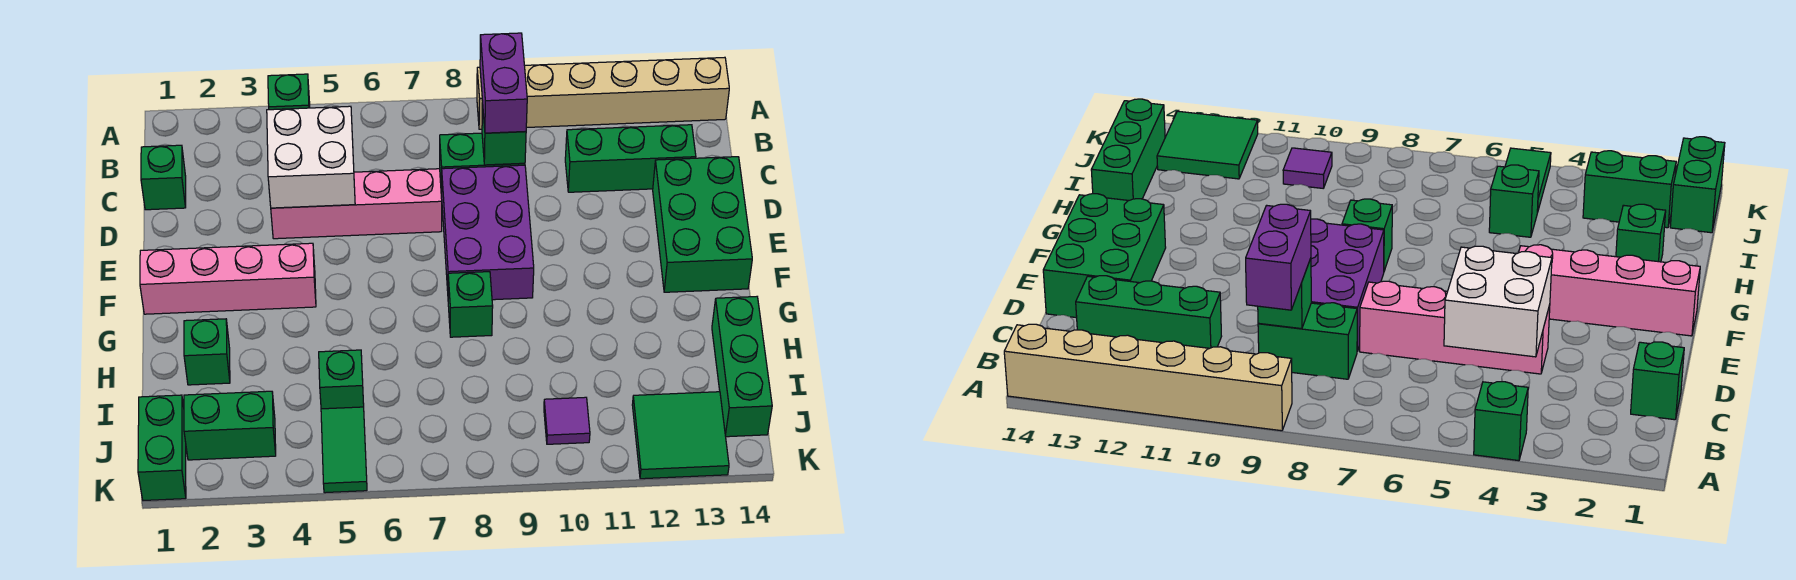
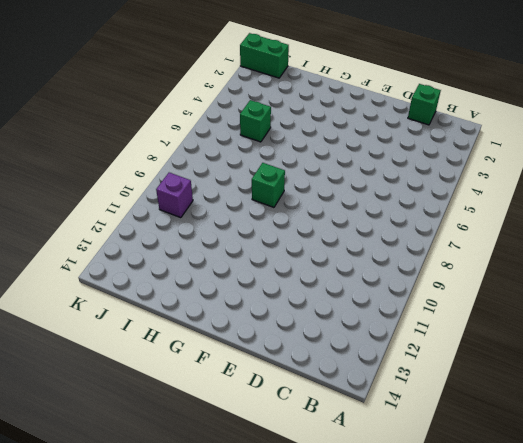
purple brick J10 level 1 -> purple tile J10 level 1
none -> green brick A4 level 1
none -> tan brick A9:A14 level 1
none -> green brick C8:C9 level 1

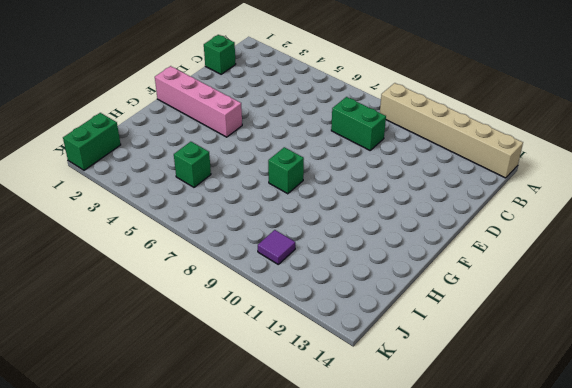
none -> green brick A4 level 1
none -> green brick C11:C13 level 1
none -> pink brick D4:D7 level 1

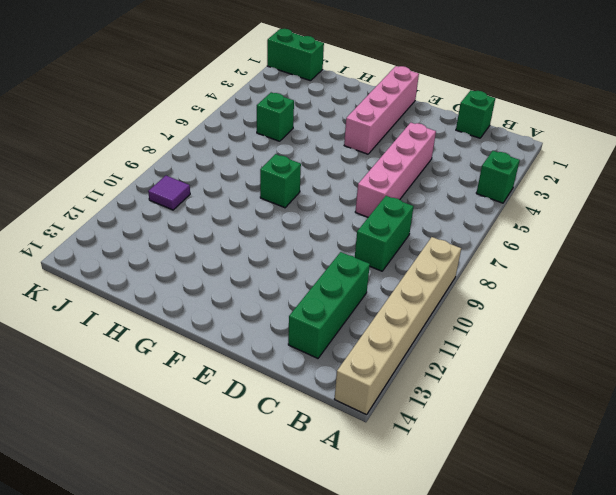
none -> purple brick D8:F9 level 1
none -> green brick D13:F14 level 1
none -> green brick H2 level 1

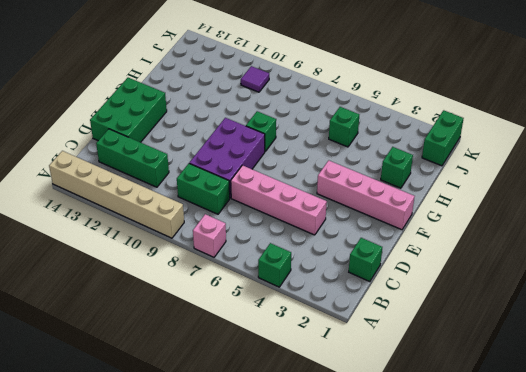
pink brick A7 level 1 -> none
none -> green brick H14:J14 level 1
none -> green brick J2:J3 level 1
none -> green tile J5:K5 level 1

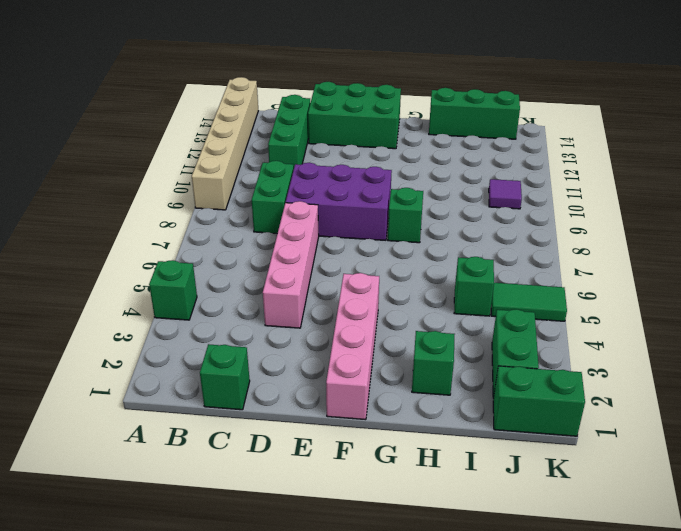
none -> green tile J12:K13 level 1
none -> white brick C4:D5 level 2
none -> green brick C9 level 2

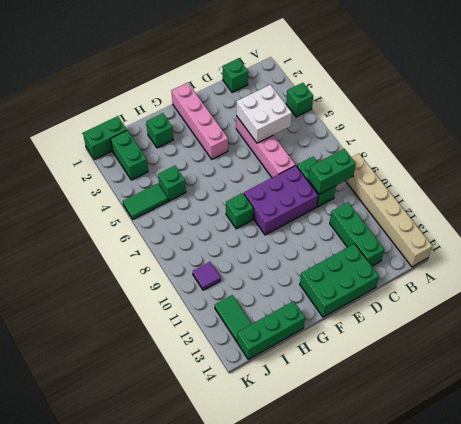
green brick B9:C9 level 2 -> green brick C9 level 2
green tile J12:J13 level 1 -> green tile J12:K13 level 1
none -> purple brick B9:C9 level 3

